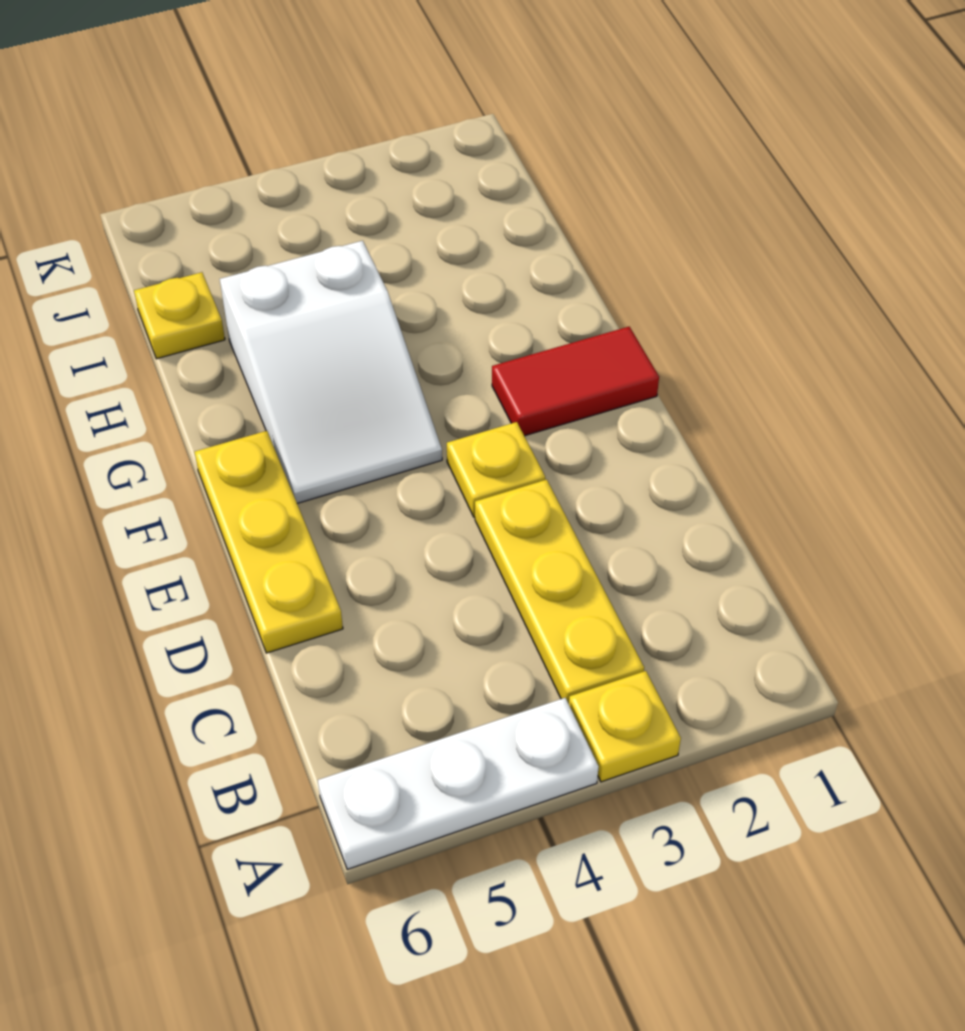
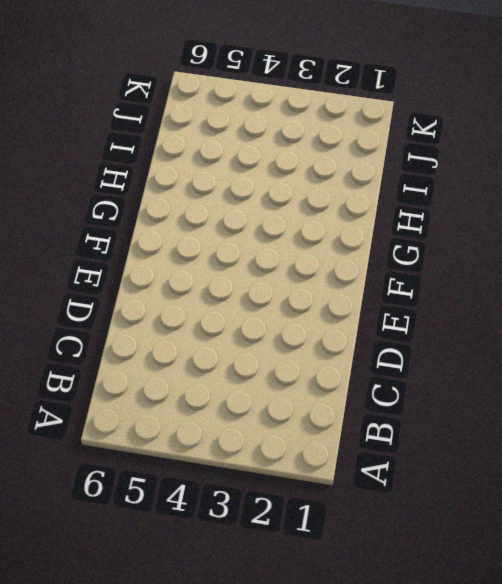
none -> yellow plate A3 level 1
none -> white plate A4:A6 level 1

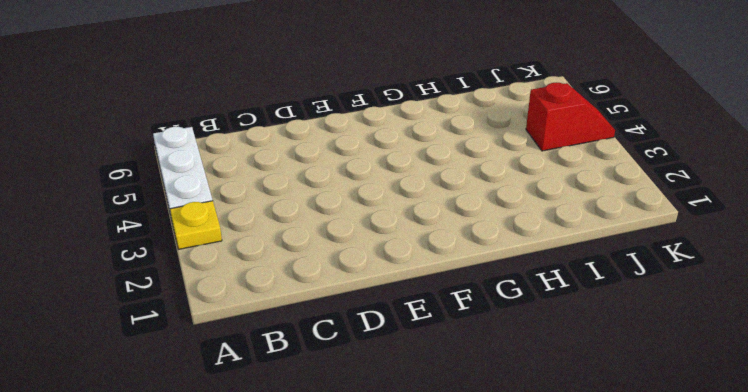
red slope J4:K4 level 1 top J -> none
none -> yellow plate B3:D3 level 1
none -> yellow plate D6:F6 level 1

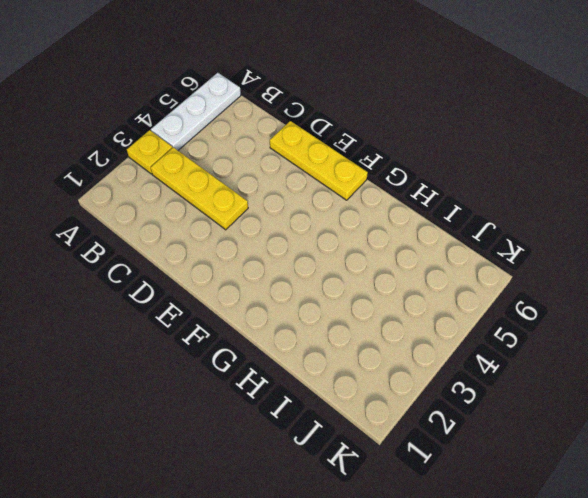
none -> yellow plate E3 level 1
none -> red tile F1:F2 level 1

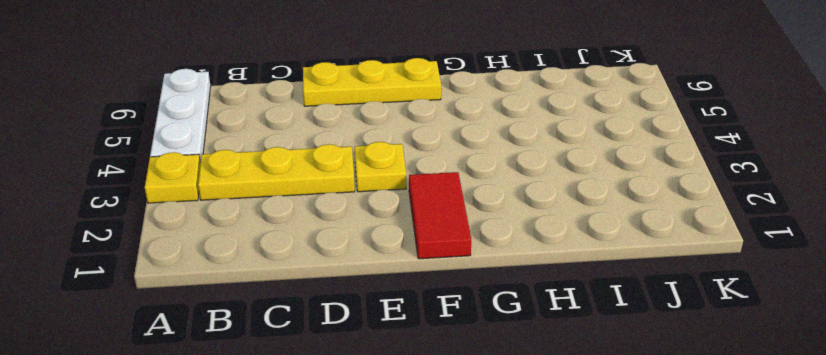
none -> white slope F4:H5 level 1 top H
none -> yellow plate I6 level 1

